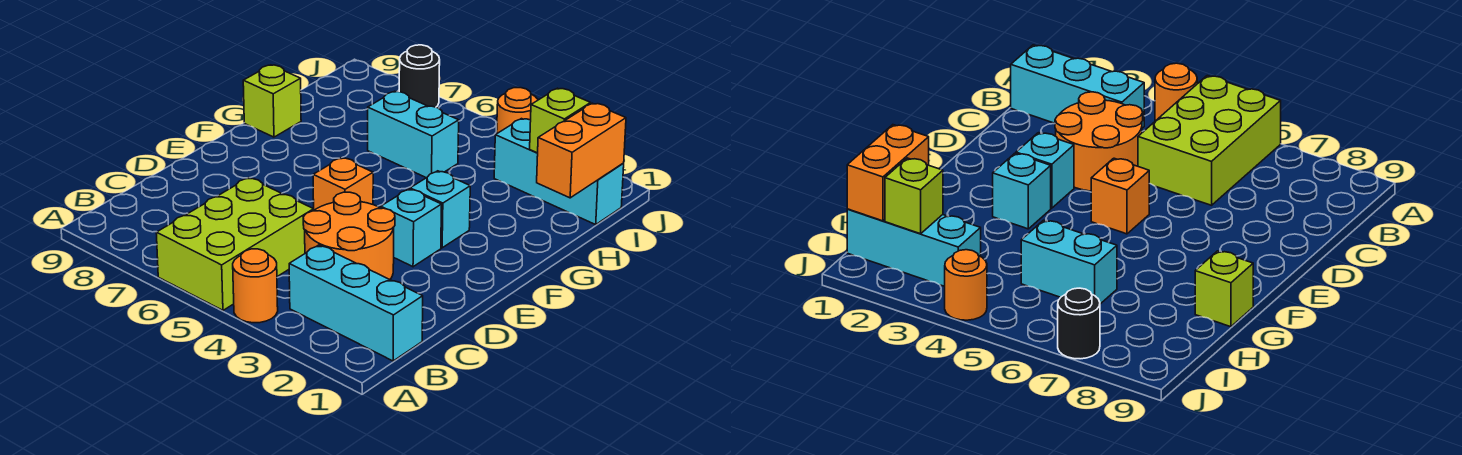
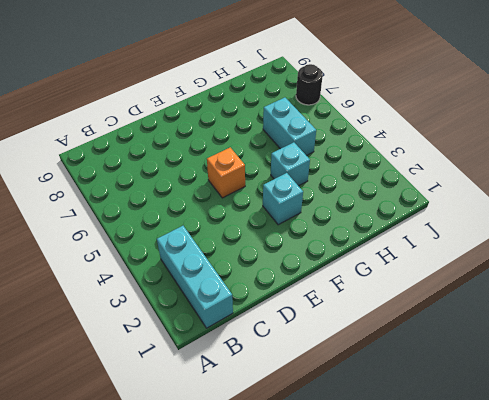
cyan brick G4 level 1 -> cyan brick E3 level 1
none -> orange round brick A4 level 1
none -> lime brick A5:C6 level 1
none -> orange round brick C3:D4 level 1

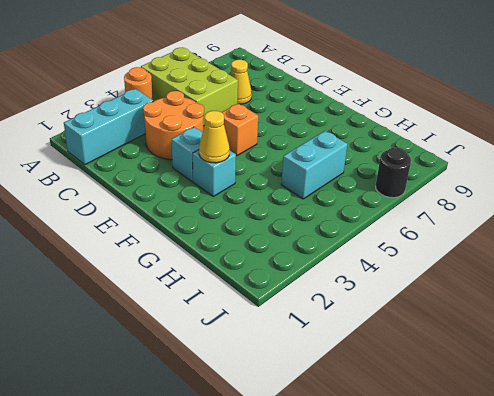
yellow cone C7 level 1 -> none
yellow cone F3 level 2 -> none
none -> lime brick G9 level 1
none -> cyan brick I1:I3 level 1
none -> orange round brick J4 level 1

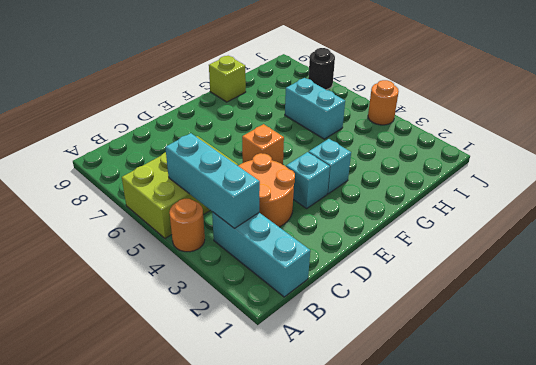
cyan brick B3:B5 level 2 -> cyan brick I1:I3 level 1
none -> orange brick H1:I1 level 2
none -> lime brick I2 level 2

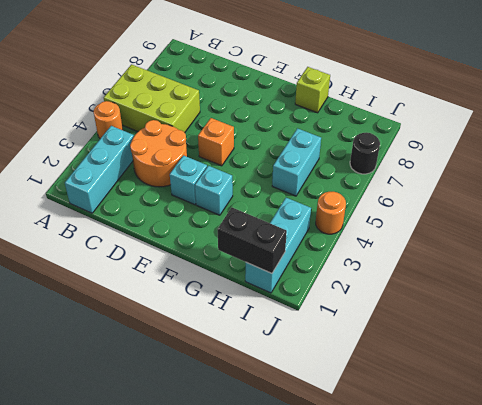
black brick H1:I1 level 2 -> orange brick H1:I1 level 2
none -> lime brick I2 level 2

